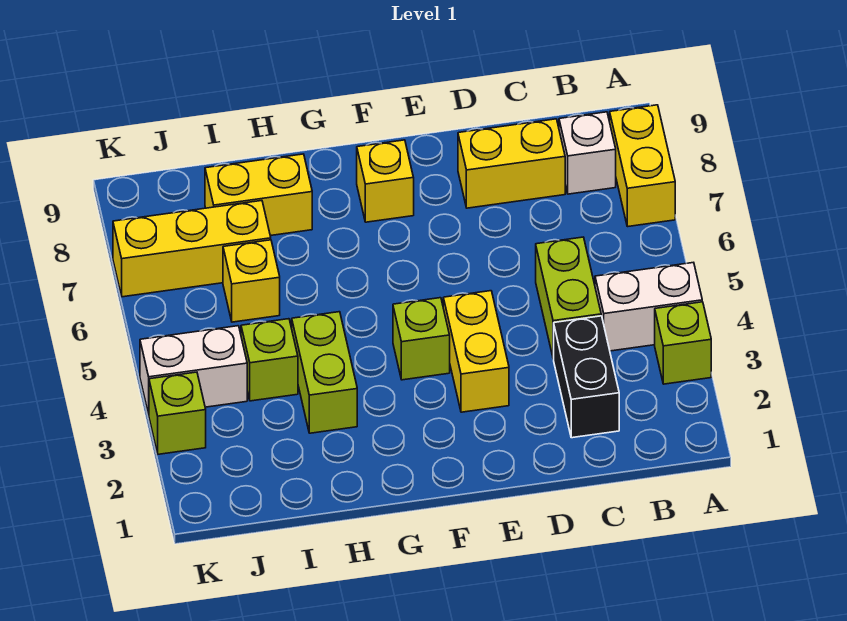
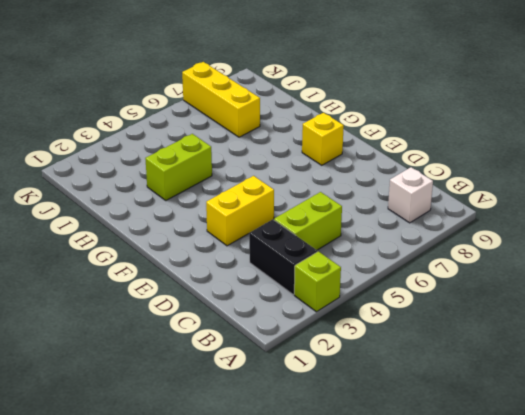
black brick B3:C3 level 1 -> black brick C2:C3 level 1
none -> white brick A4:B4 level 1
none -> yellow brick A7:A8 level 1
none -> yellow brick C8:D8 level 1

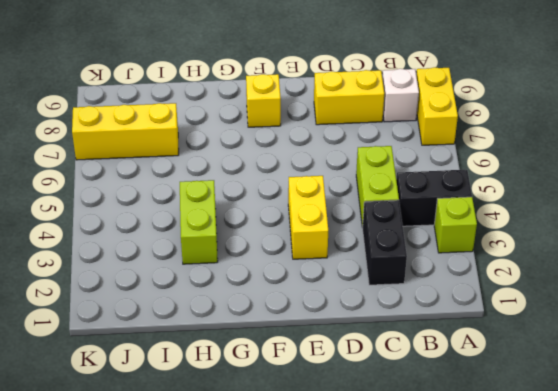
black brick A4:B4 level 1 -> white brick A4:B4 level 1
none -> lime brick F4 level 1
none -> yellow brick H8:I8 level 1
none -> lime brick I4 level 1

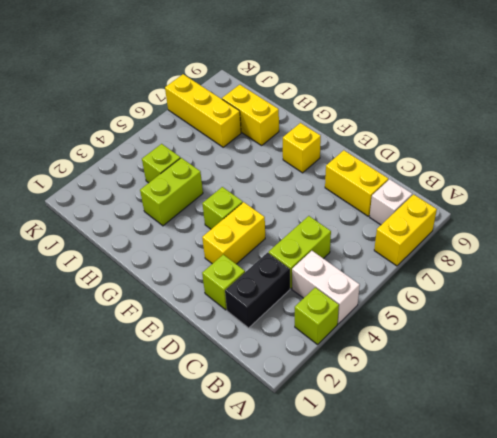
lime brick D2 level 1 -> lime brick K3 level 1
none -> yellow brick I6 level 1
none -> white brick J4:K4 level 1

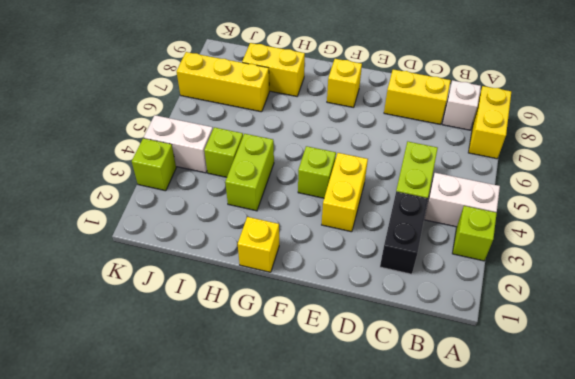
yellow brick G1 level 1 -> yellow brick I6 level 1

